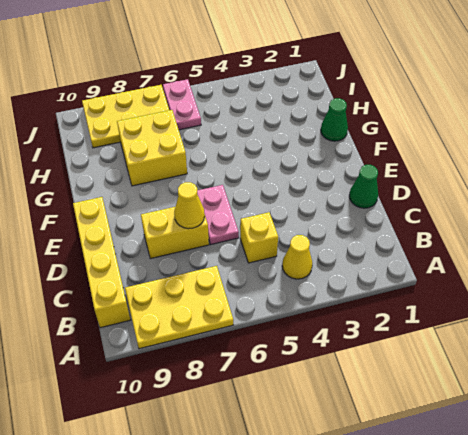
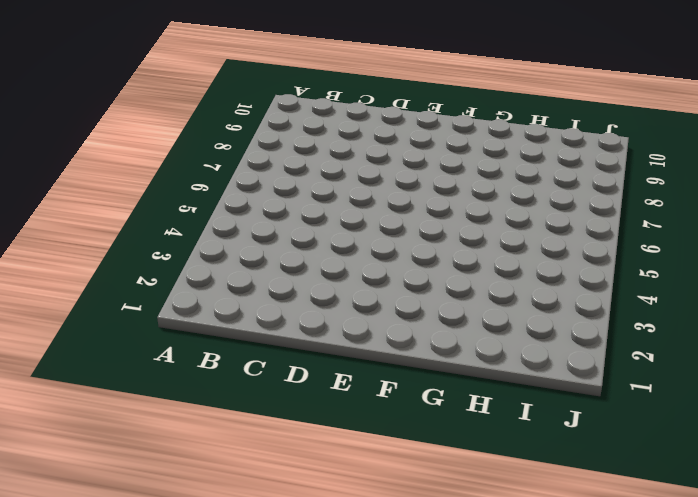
none -> yellow plate A7:B9 level 1
none -> yellow cone B4 level 1
none -> yellow brick B10:E10 level 1

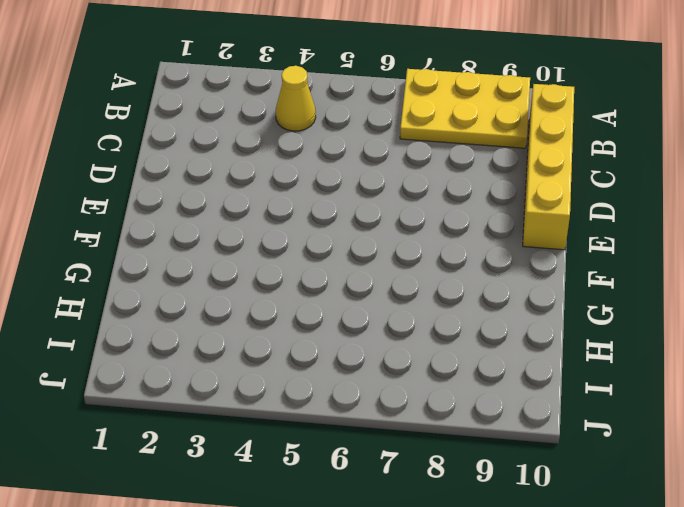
none -> yellow brick C5 level 1
none -> green cone D1 level 1
none -> pink plate D6:E6 level 1

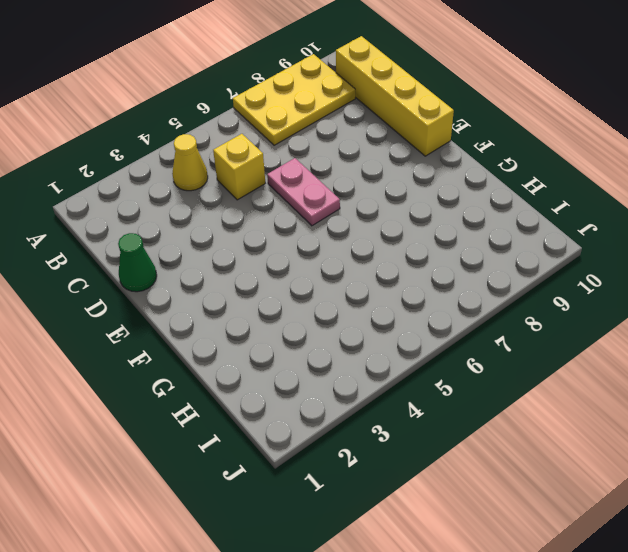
none -> yellow brick D7:D8 level 1
none -> green cone G1 level 1
none -> yellow brick G7:H8 level 1

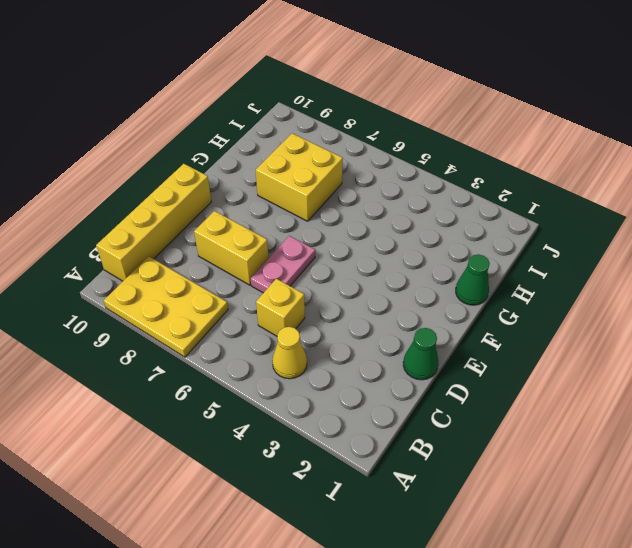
none -> pink plate I6:J6 level 1
none -> yellow plate I7:J9 level 1
none -> yellow cone D7 level 2

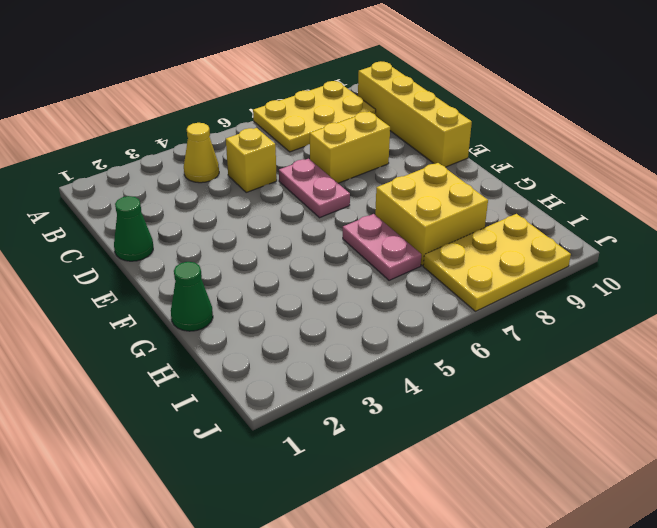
pink plate G6:H6 level 1 -> pink plate I6:J6 level 1
none -> yellow cone D7 level 2

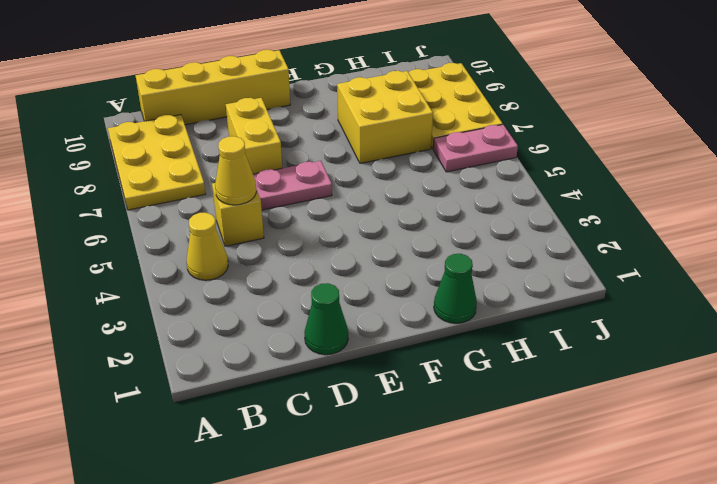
yellow cone C5 level 2 -> yellow cone D7 level 2

